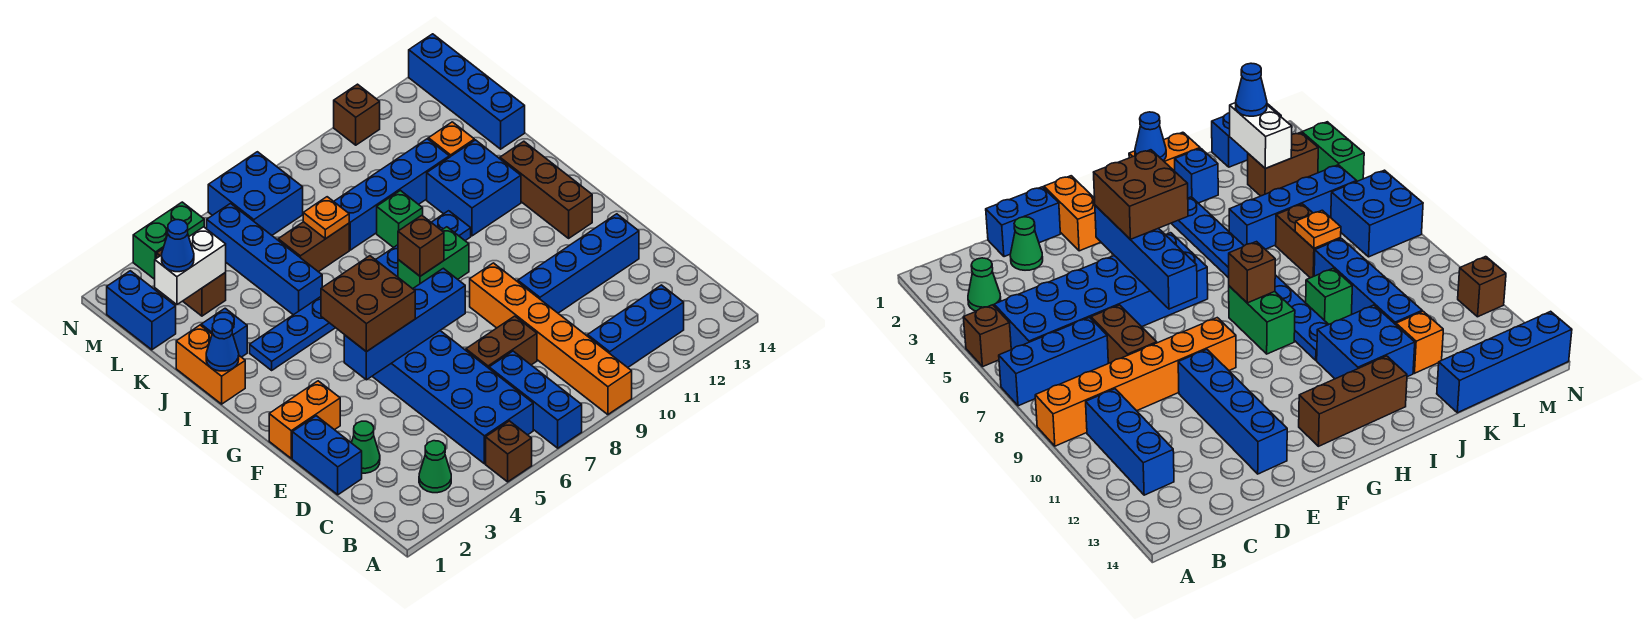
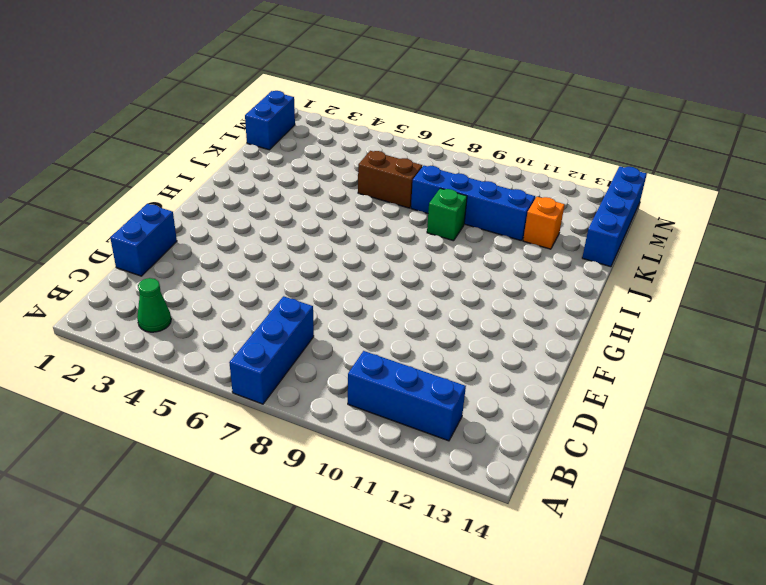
none -> brown brick A5 level 1
none -> orange brick A9:F9 level 1
none -> blue brick B5:G6 level 1
none -> green cone D2 level 1

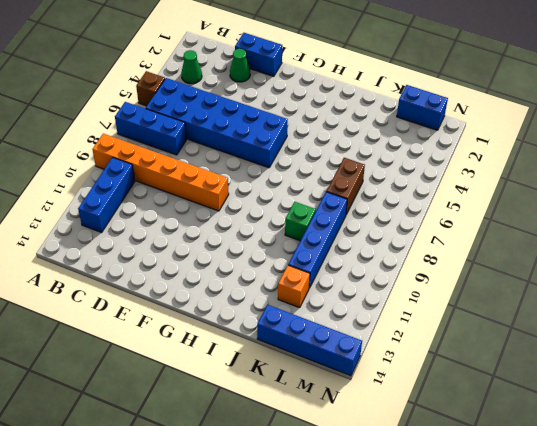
none -> brown brick D7:D8 level 1
none -> blue brick E10:E13 level 1
none -> orange brick F1:F2 level 1
none -> brown brick G13:I13 level 1

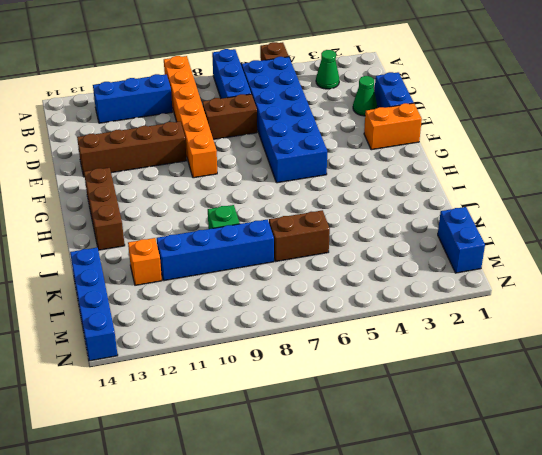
brown brick E10:E13 level 1 -> blue brick E10:E13 level 1
none -> green brick H8:H9 level 1
none -> orange brick I1:J1 level 1
none -> blue plate I3:I10 level 1
none -> blue brick I11:J12 level 1

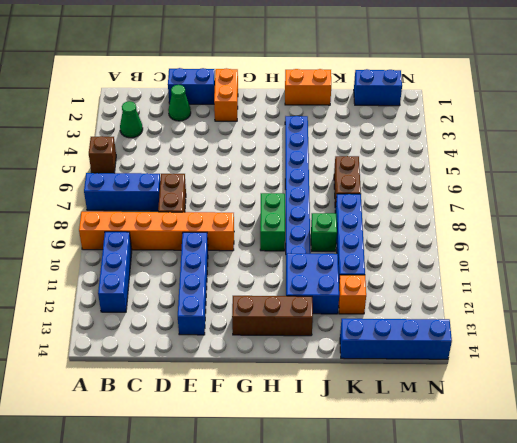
none -> blue brick B5:G6 level 1
none -> blue brick J2 level 1
none -> blue brick J5:M5 level 1
none -> brown brick L3:M3 level 1

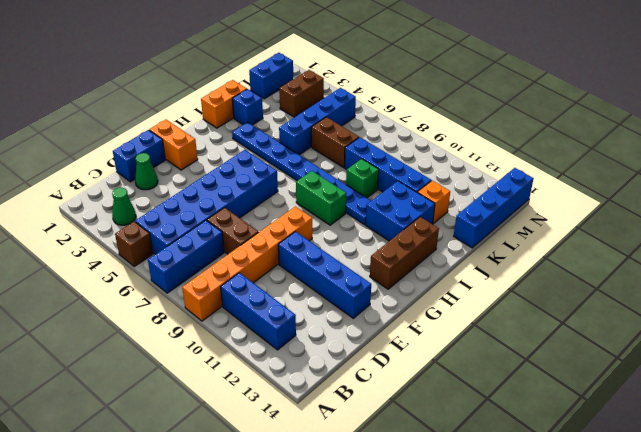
none -> blue brick M6:N7 level 1
none -> green brick N3:N4 level 1
none -> brown brick N11 level 1
none -> blue brick F4:F7 level 2

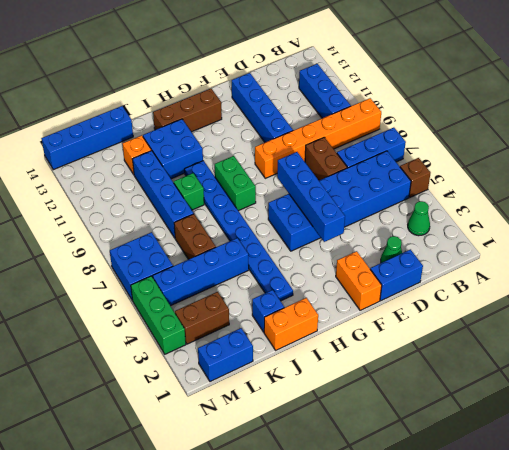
green brick N3:N5 level 1 -> green brick N3:N4 level 1
none -> brown brick N11 level 1
none -> brown brick H8 level 2
none -> blue cone I1 level 2
none -> orange plate K7 level 2

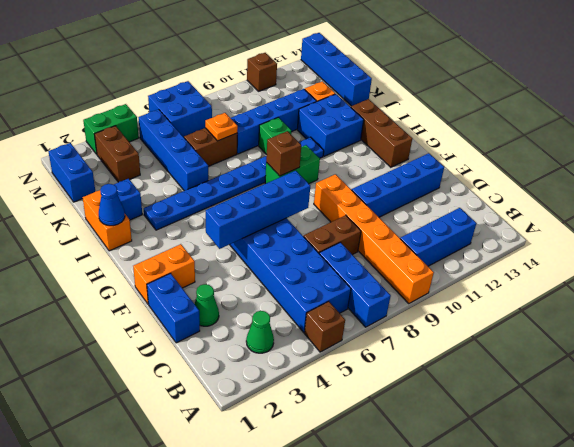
none -> white brick L2:L3 level 2
none -> brown brick F4:G5 level 3
none -> blue cone L2 level 3

